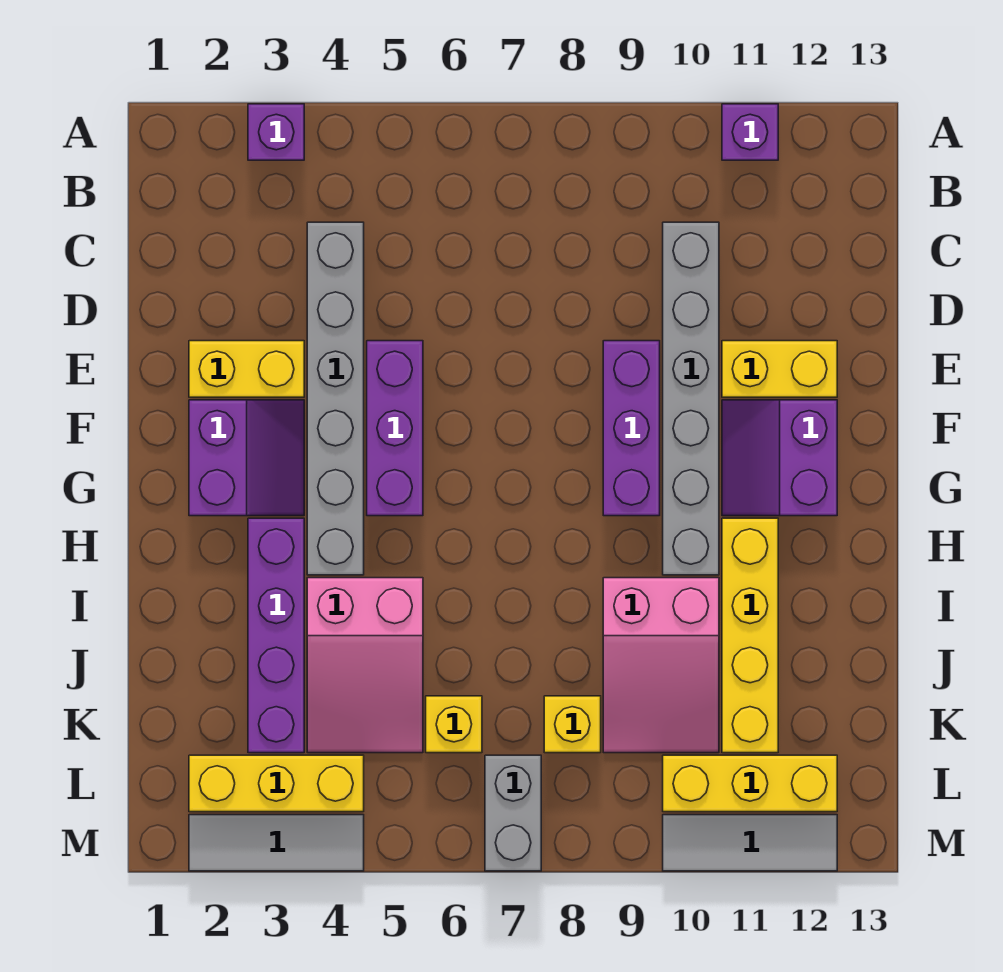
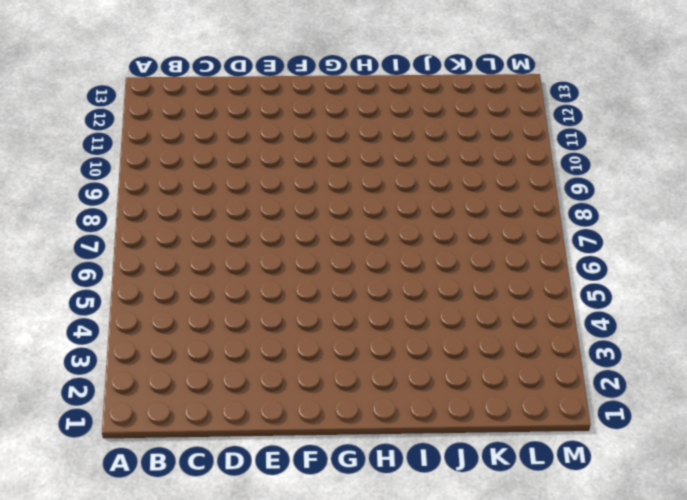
none -> purple brick A3 level 1
none -> purple brick A11 level 1
none -> grey brick C4:H4 level 1

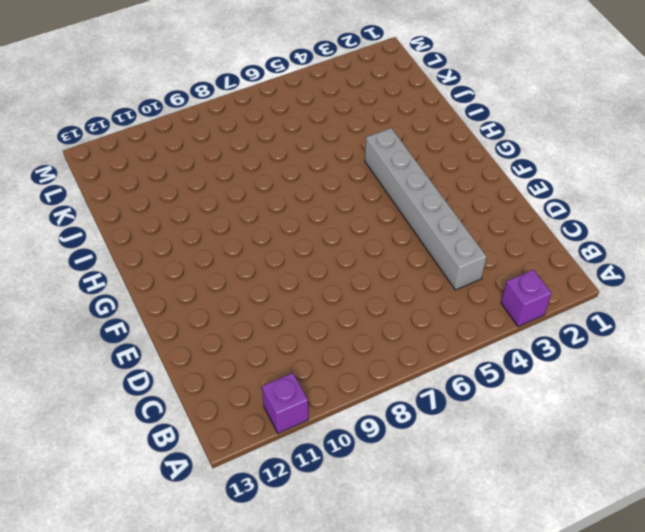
none -> grey brick C10:H10 level 1
none -> yellow brick E2:E3 level 1
none -> purple brick E5:G5 level 1

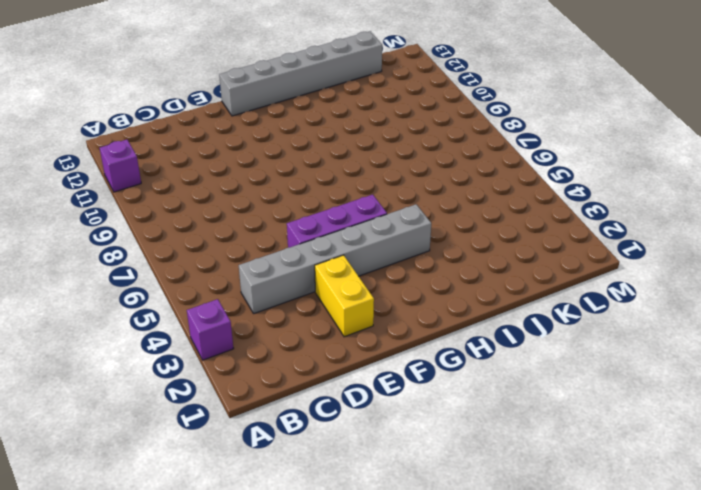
grey brick F13:K13 level 1 -> grey brick C10:H10 level 1
none -> purple brick E9:G9 level 1
none -> yellow brick E11:E12 level 1
none -> purple slope F2:G3 level 1 top 2

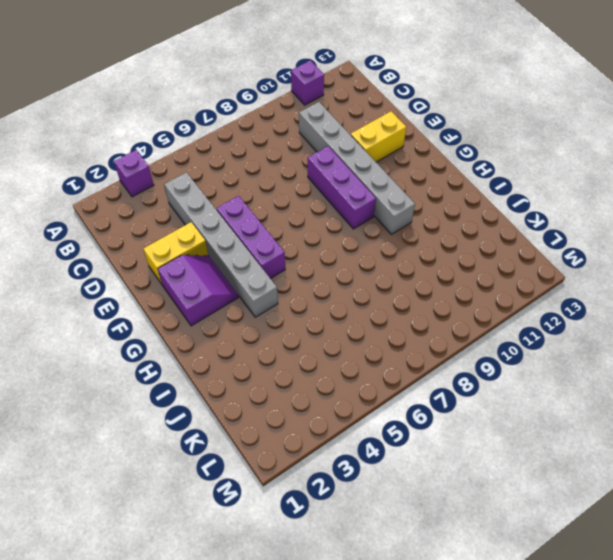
none -> purple slope F11:G12 level 1 top 12
none -> purple brick H3:K3 level 1
none -> yellow brick H11:K11 level 1

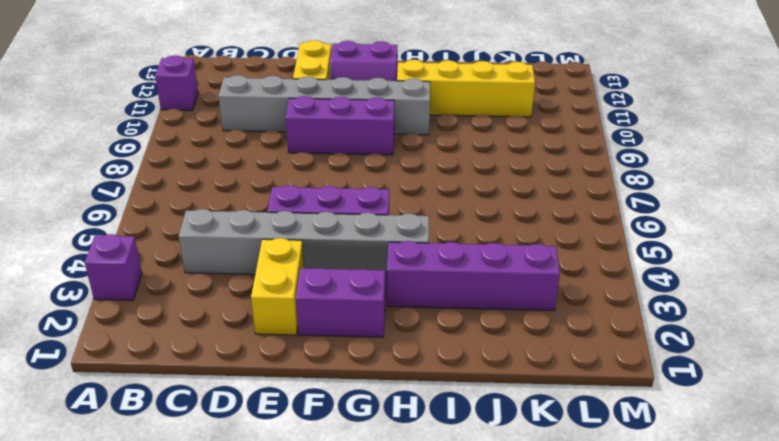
none -> pink slope I4:K5 level 1 top I
none -> pink slope I9:K10 level 1 top I
none -> yellow brick K6 level 1

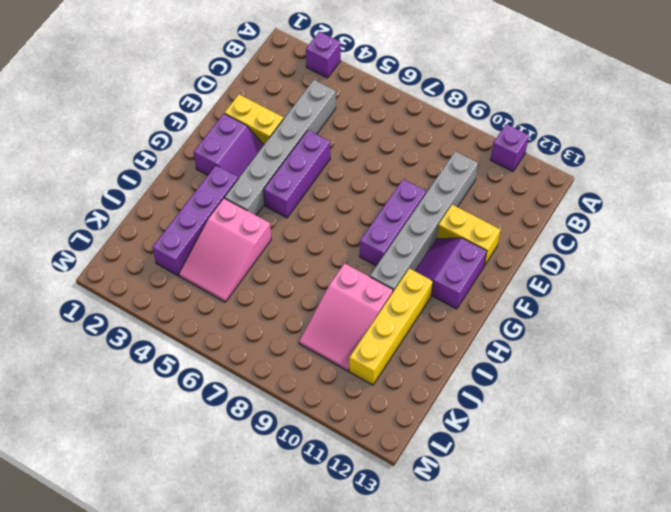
none -> yellow brick K6 level 1
none -> yellow brick K8 level 1
none -> yellow brick L2:L4 level 1

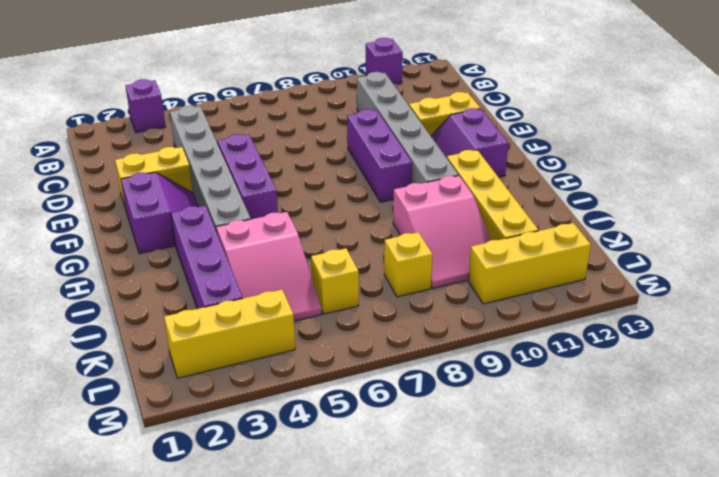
none -> grey brick L7:M7 level 1
none -> grey tile M2:M4 level 1
none -> grey tile M10:M12 level 1

